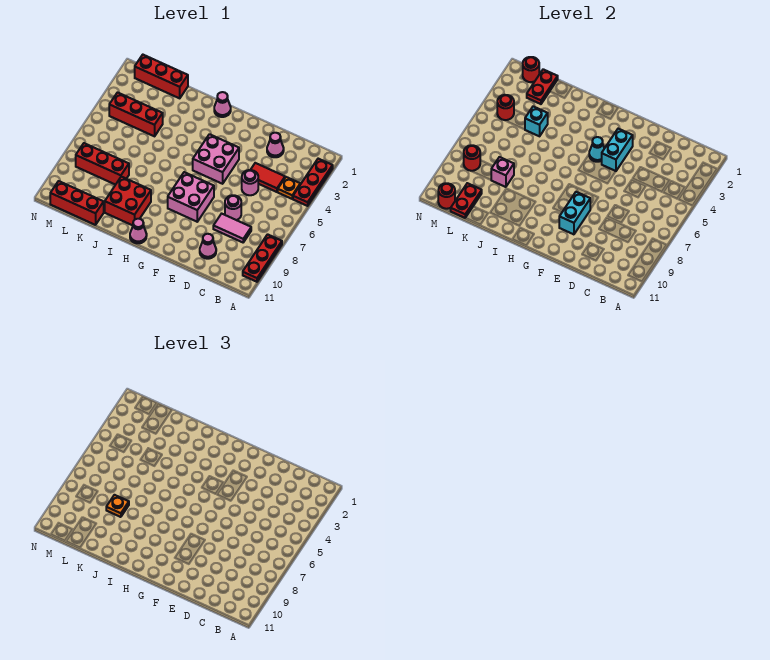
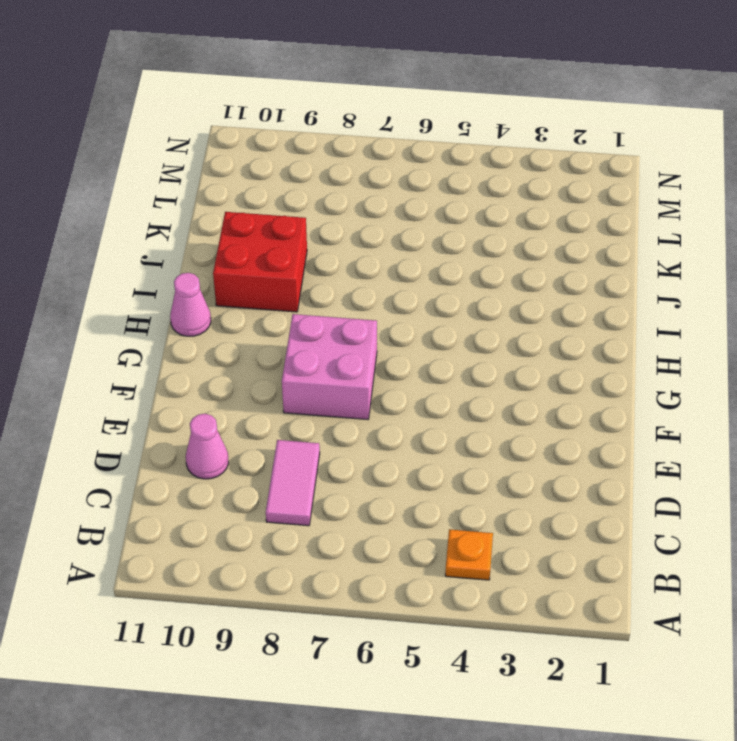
none -> red plate A2:A4 level 1
none -> red plate A8:A10 level 1
none -> red tile C4:D4 level 1
none -> pink cone D2 level 1

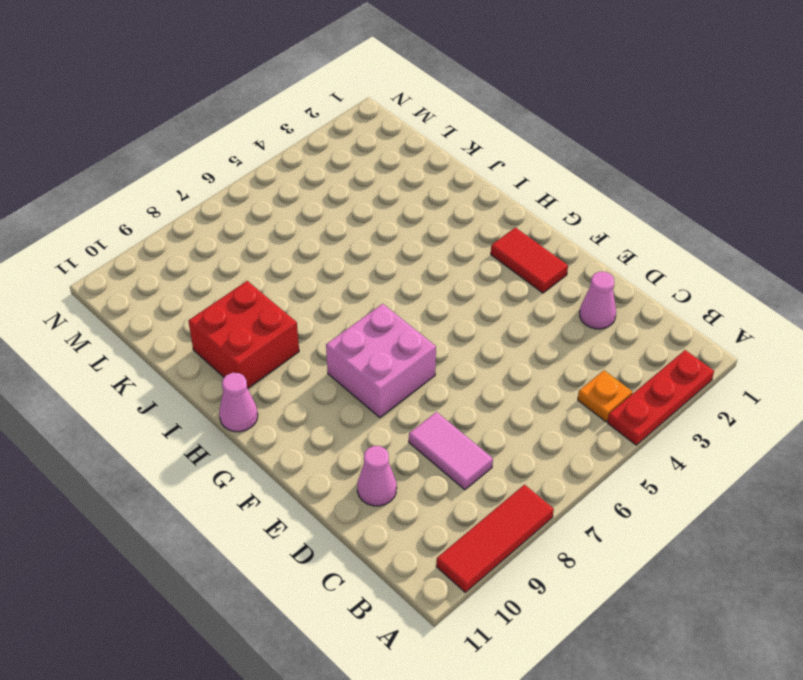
red tile A8:A10 level 1 -> red plate A8:A10 level 1
red tile F2:G2 level 1 -> red tile C4:D4 level 1
none -> pink round brick D5 level 1
none -> pink round brick D7 level 1
none -> pink brick F4:G5 level 1
none -> pink cone H1 level 1

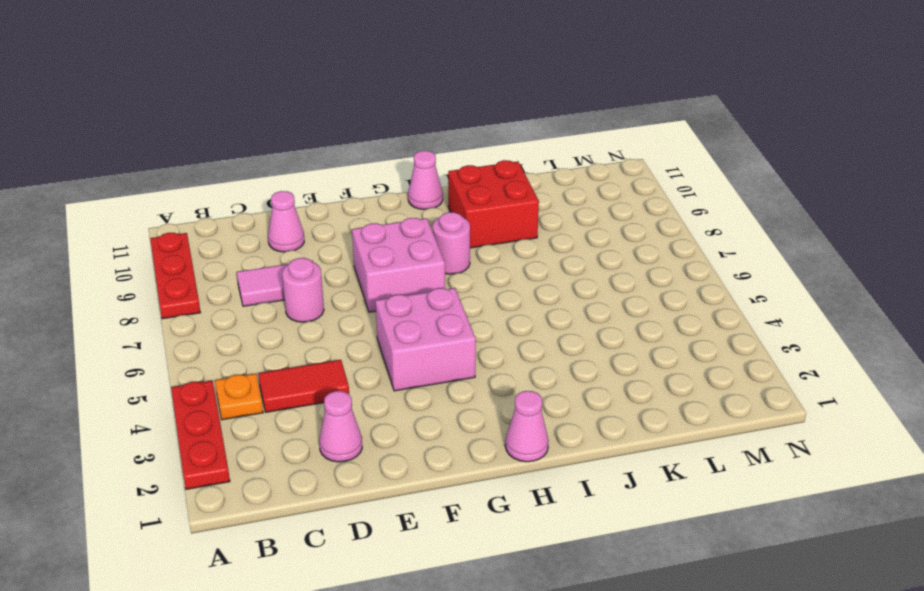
pink round brick H8 level 1 -> pink round brick D5 level 1
none -> red brick K1:M1 level 1
none -> red brick K4:M4 level 1
none -> red brick K8:M8 level 1
none -> red brick K11:M11 level 1

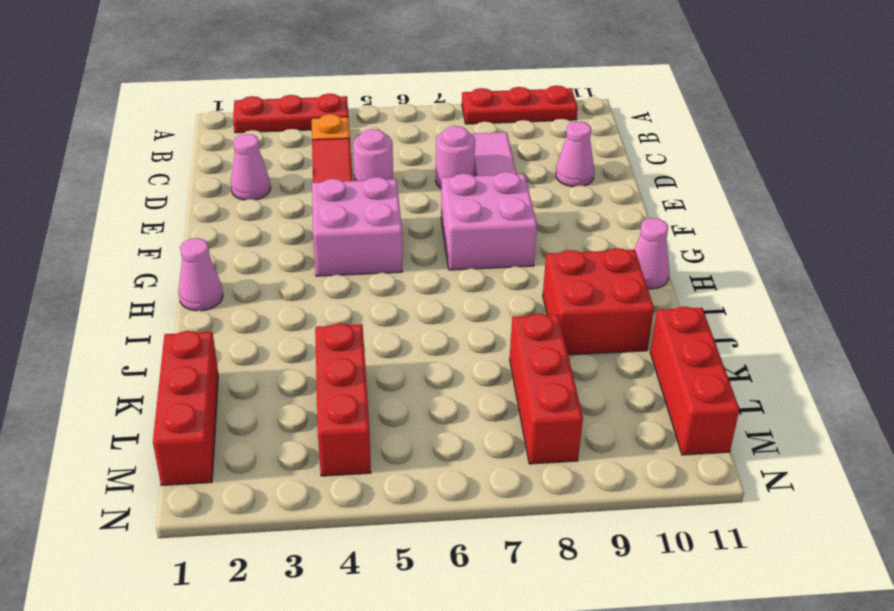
none -> cyan brick F3:F4 level 2
none -> cyan brick F8:F9 level 2
none -> cyan cone G4 level 2
none -> cyan brick K4 level 2

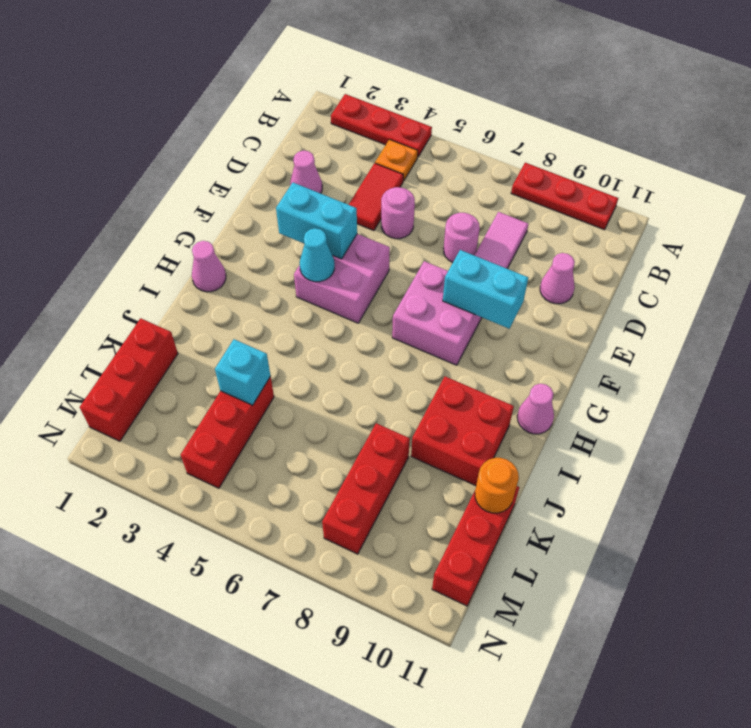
orange round brick K11 level 2 -> none
none -> pink brick K8 level 2
none -> red plate L1:L2 level 2
none -> red plate L10:L11 level 2
none -> red round brick M1 level 2

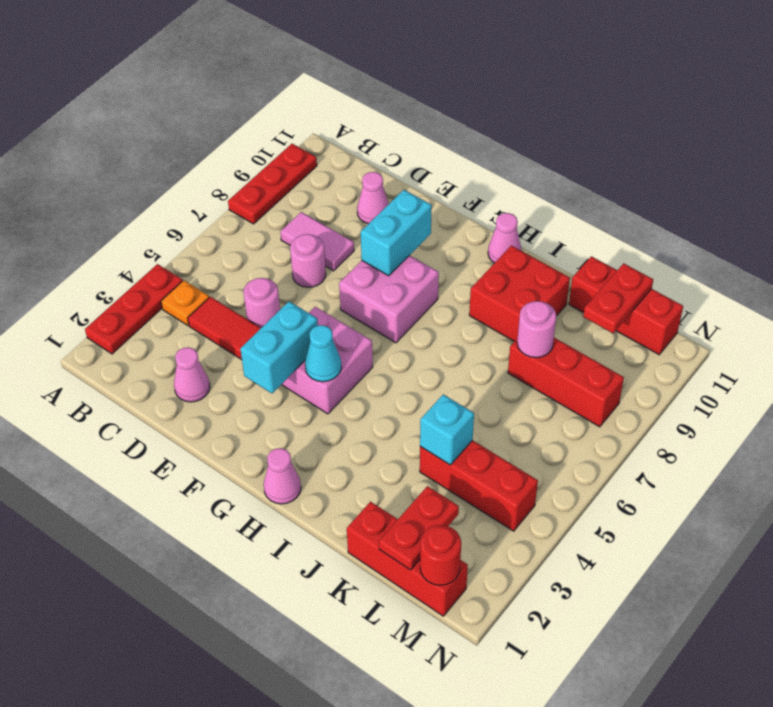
pink round brick K8 level 2 -> pink brick K8 level 2
none -> red round brick M4 level 2
none -> red round brick M8 level 2
none -> red round brick M11 level 2
none -> orange plate K8 level 3

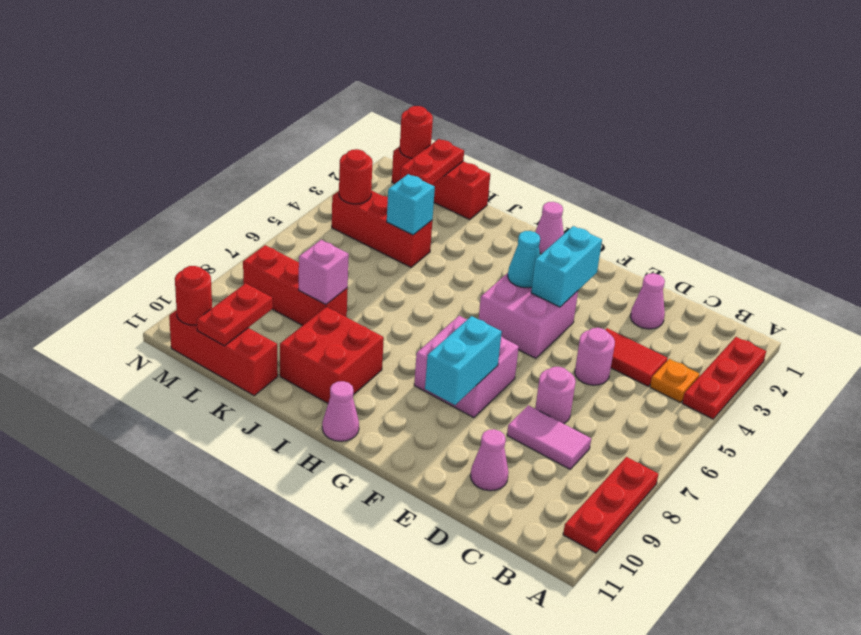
none -> red round brick M8 level 2
none -> orange plate K8 level 3

